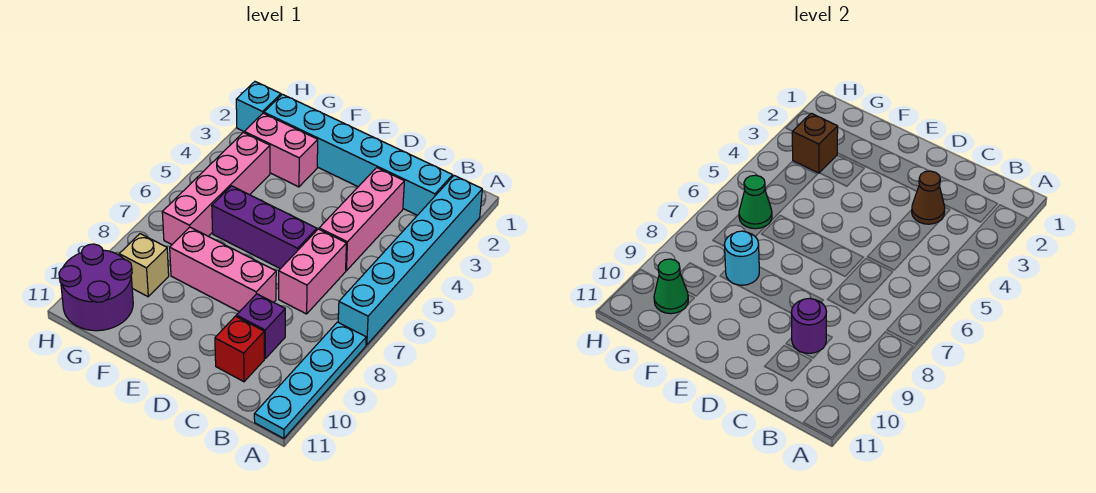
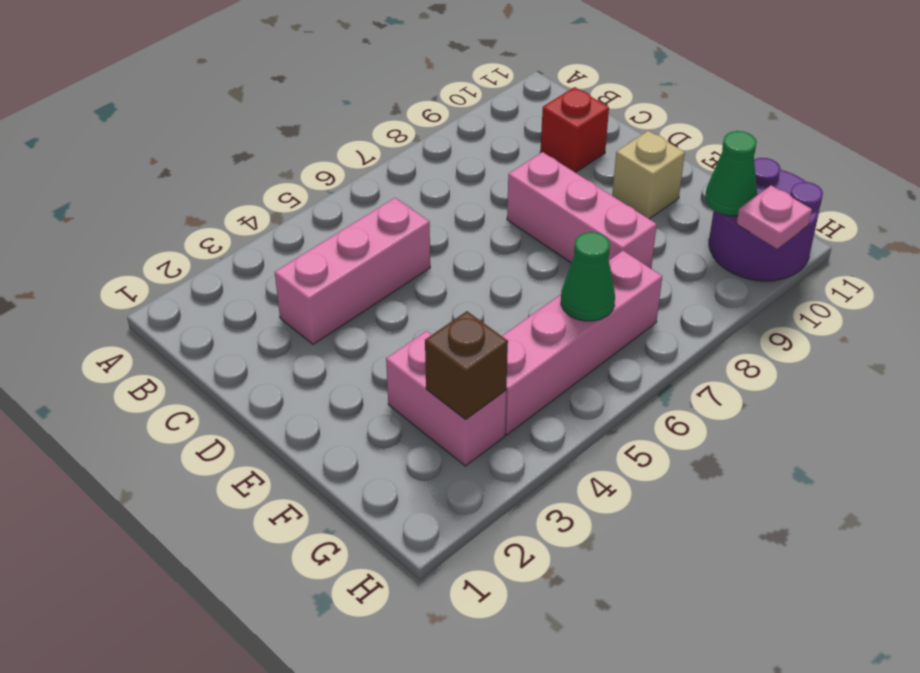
tan brick E10 level 1 -> tan brick G9 level 1
pink plate H10 level 2 -> none
none -> cyan brick A2:A7 level 1
none -> cyan plate A8:A11 level 1
none -> cyan brick B2:G2 level 1

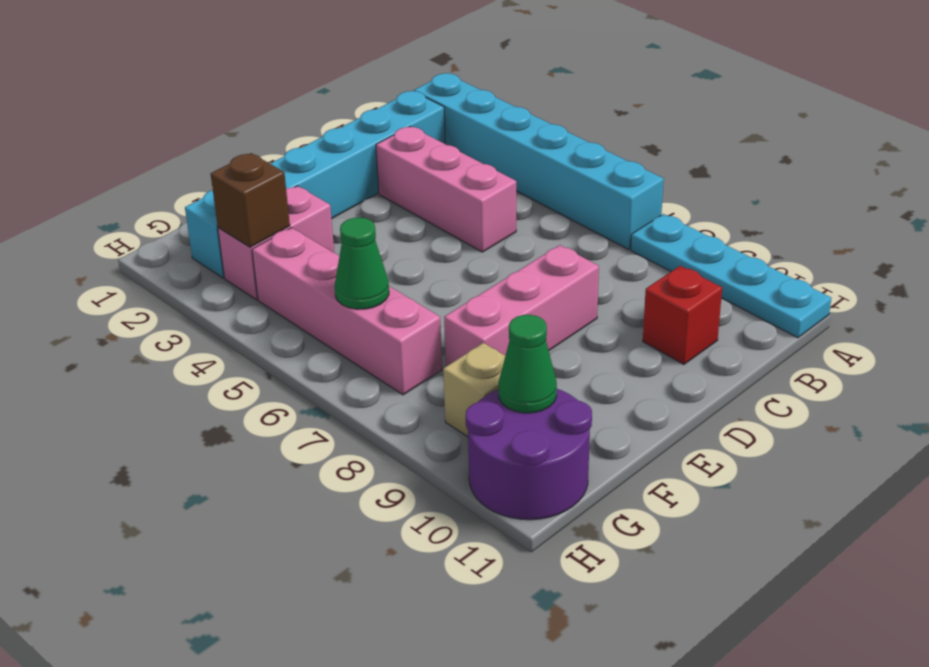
none -> pink brick C6:C7 level 1
none -> purple brick C9 level 1
none -> purple brick D6:F6 level 1

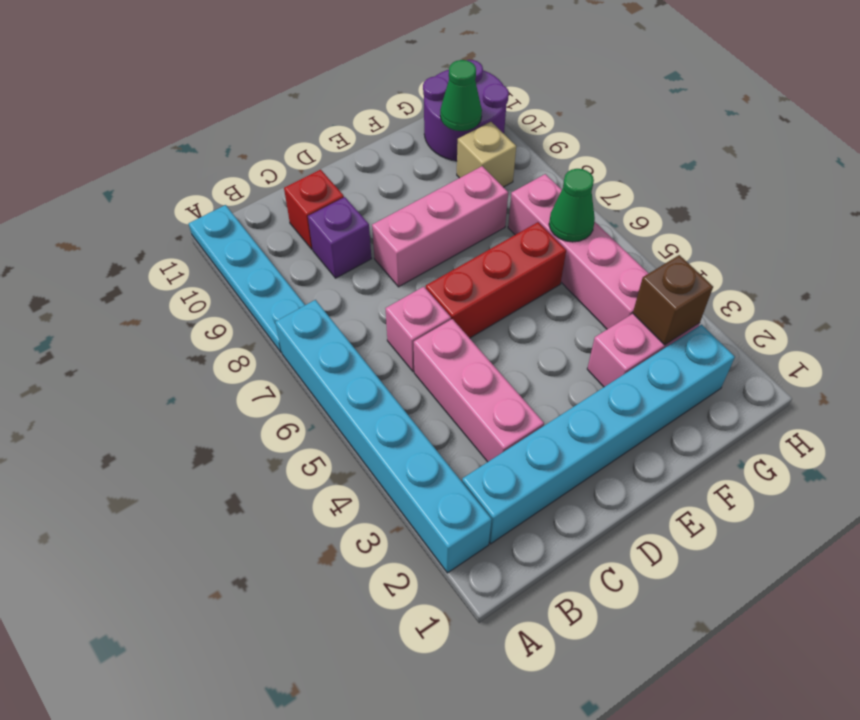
pink brick C6 level 1 -> pink brick C6:C7 level 1
red brick D6:F6 level 1 -> purple brick D6:F6 level 1
none -> cyan brick H2 level 1
none -> brown cone C3 level 2
none -> purple round brick C9 level 2

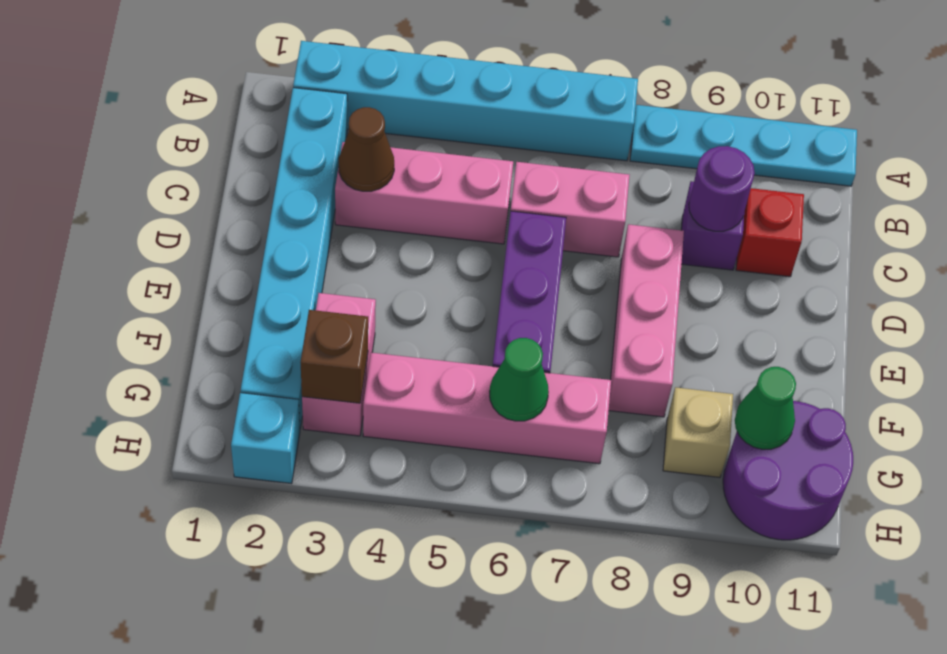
none -> cyan round brick F8 level 2

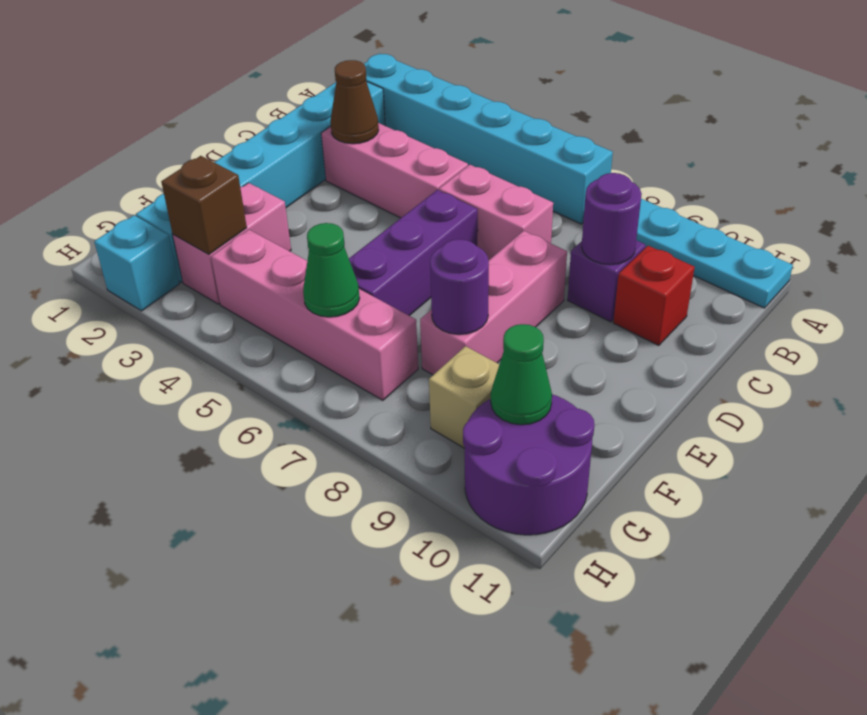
purple round brick F8 level 2 -> cyan round brick F8 level 2

